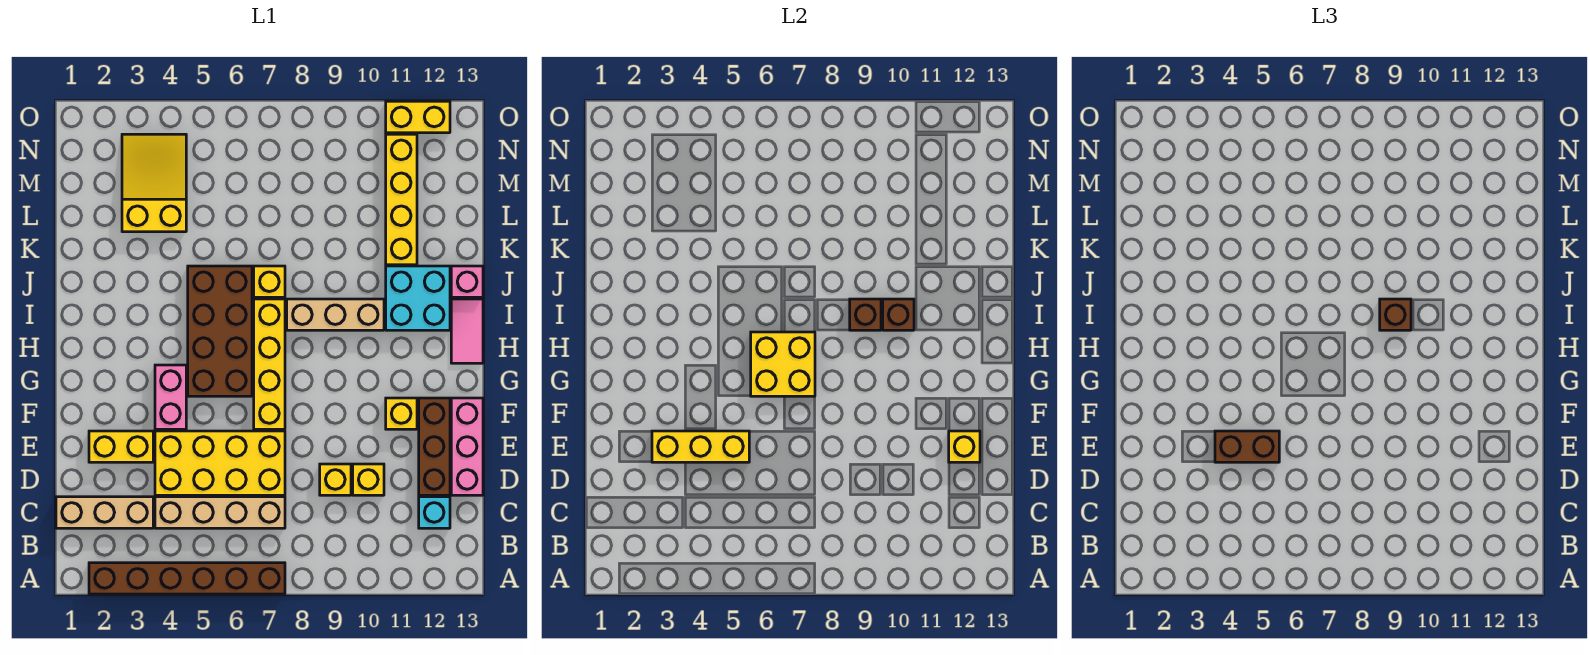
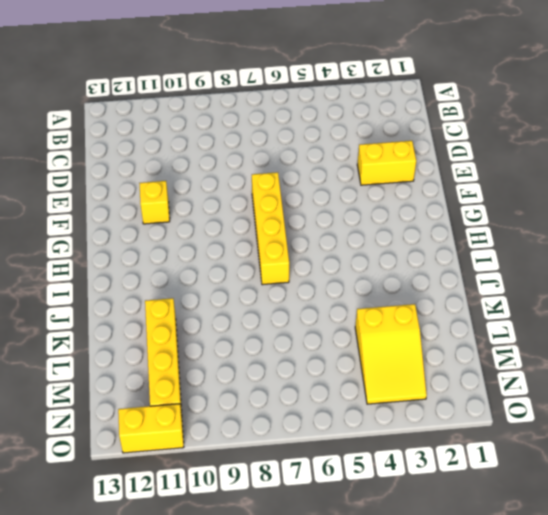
none -> brown brick A2:A7 level 1
none -> tan brick C1:C3 level 1
none -> tan brick C4:C7 level 1

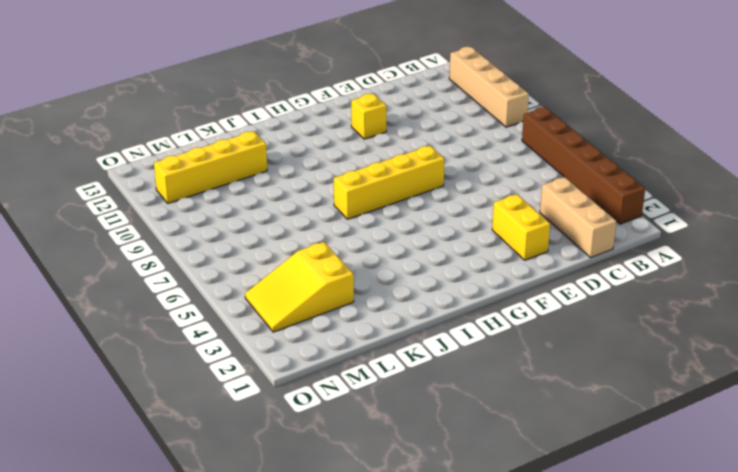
tan brick A9:A12 level 1 -> tan brick C4:C7 level 1
none -> cyan brick C12 level 1
none -> yellow brick D4:E7 level 1
none -> yellow brick D9 level 1

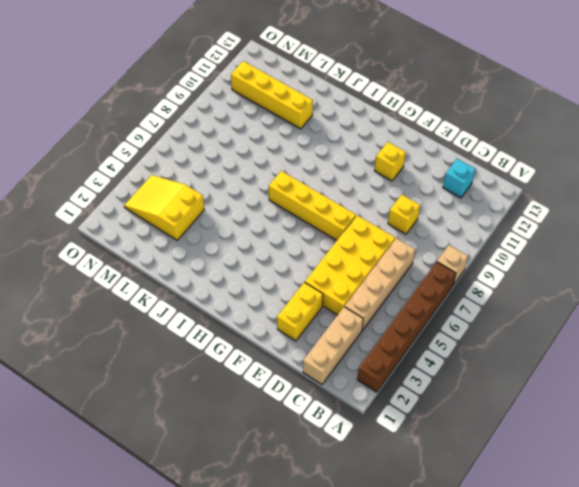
tan brick A8 level 1 -> none
none -> yellow brick D10 level 1
none -> brown brick D12:F12 level 1
none -> pink brick D13:F13 level 1

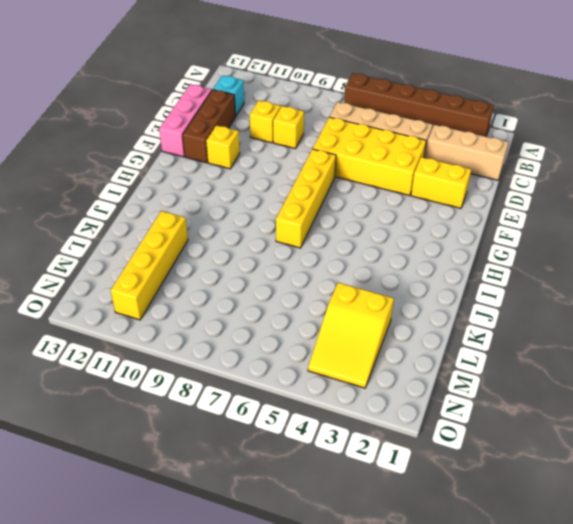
none -> pink brick F4:G4 level 1
none -> brown brick G5:J6 level 1
none -> pink tile H13:I13 level 1

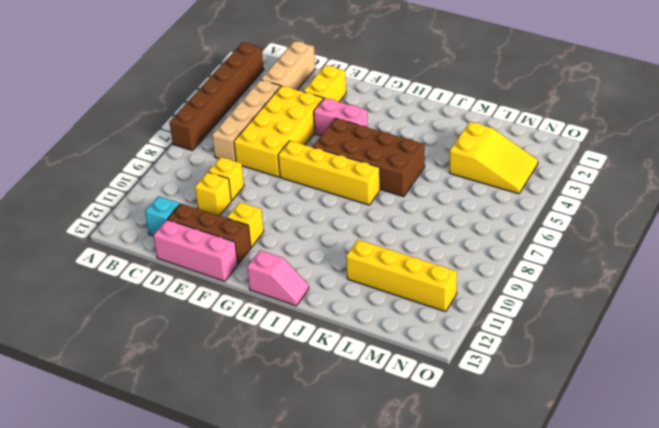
pink slope H13:I13 level 1 top H -> pink tile H13:I13 level 1
none -> tan brick I8:I10 level 1
none -> cyan brick I11:J12 level 1
none -> yellow brick J7 level 1

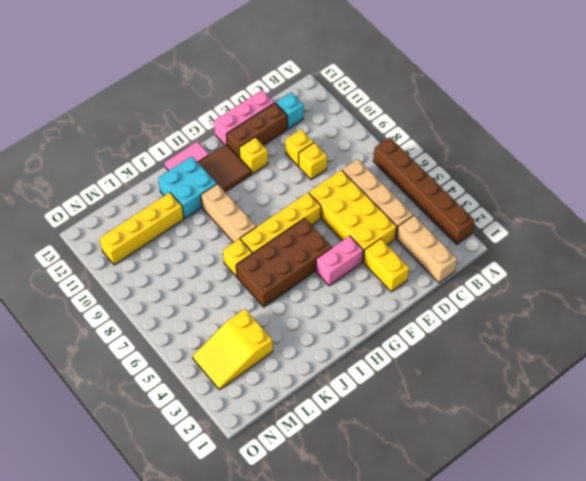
brown tile G11:H12 level 1 -> none
none -> pink brick J13 level 1
none -> yellow brick O11:O12 level 1
none -> yellow brick E3:E5 level 2

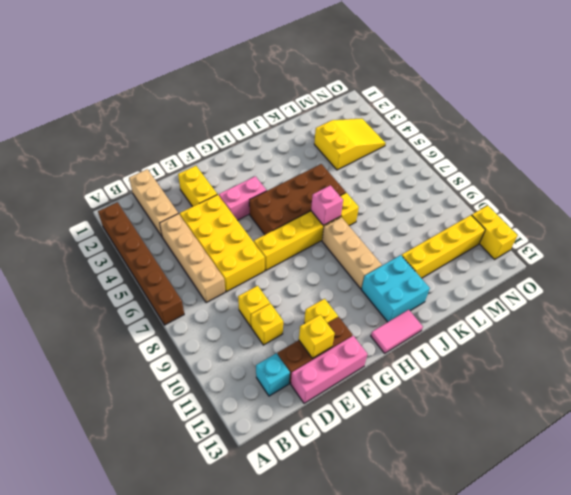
pink brick I7 level 2 -> pink brick J13 level 1
none -> yellow brick E3:E5 level 2
none -> yellow brick G6:H7 level 2
none -> brown brick I9 level 2

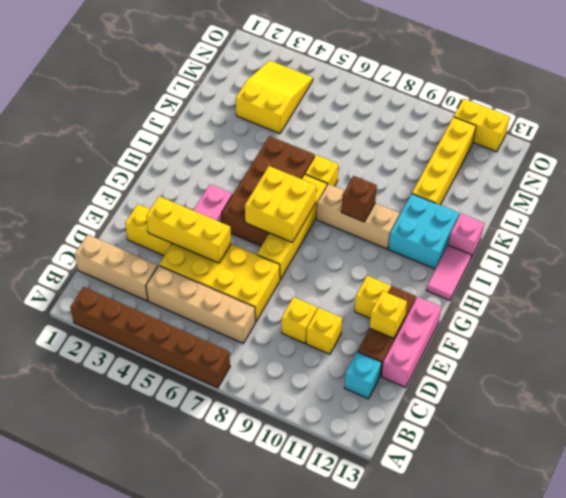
none -> brown brick I10 level 2
none -> brown brick E4:E5 level 3
none -> brown brick I9 level 3

